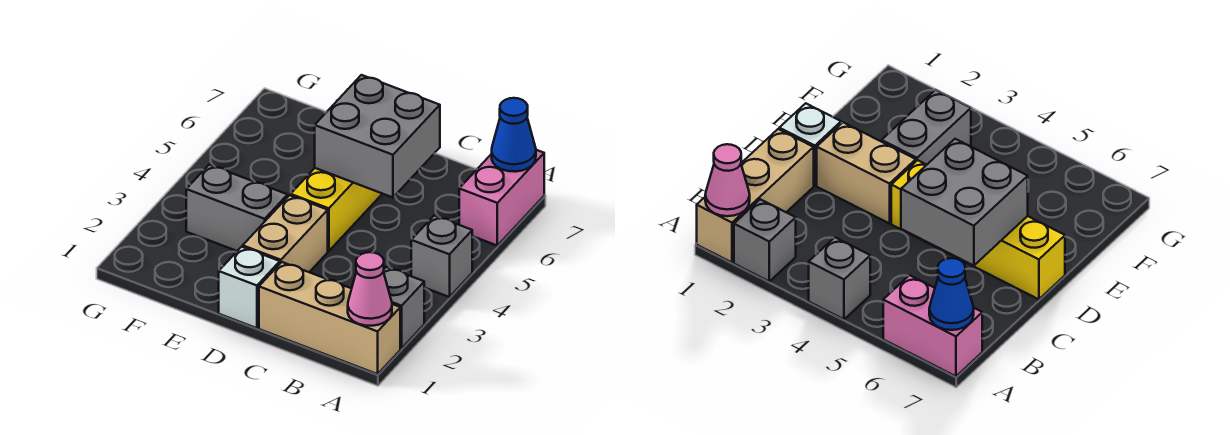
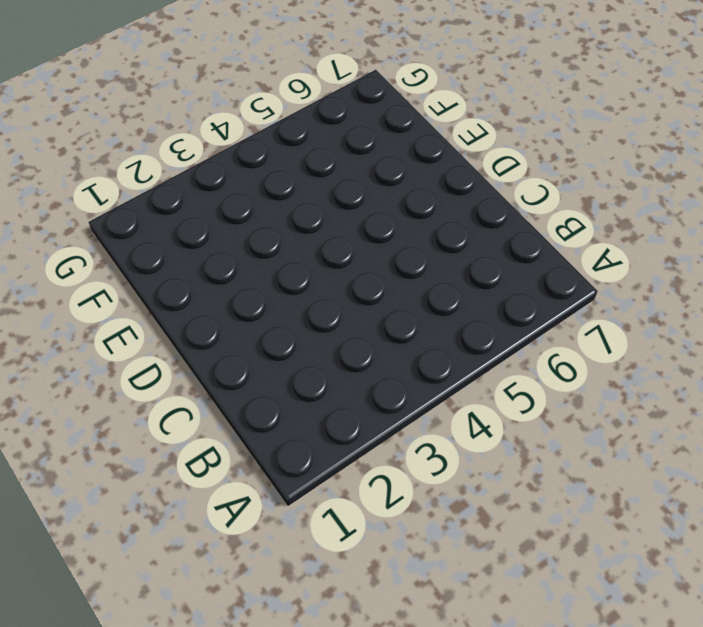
none -> tan brick A1:C1 level 1
none -> grey brick A2 level 1

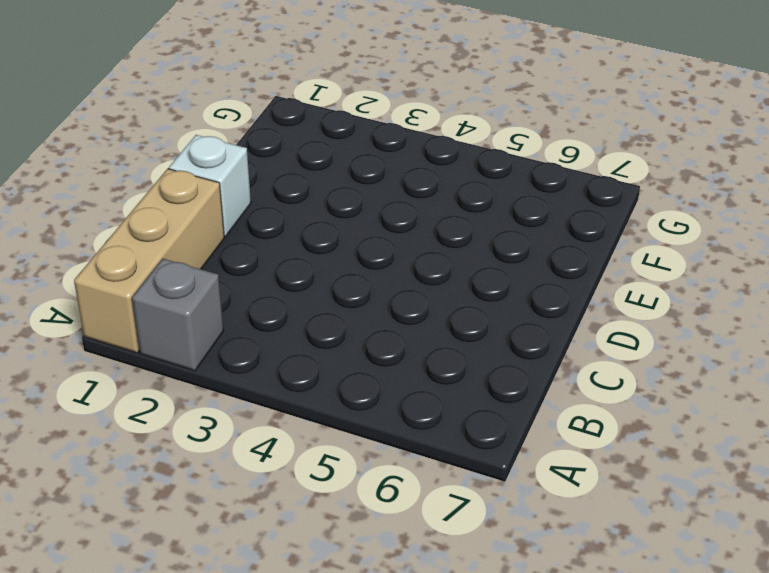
none -> grey brick A4 level 1
none -> pink brick A6:A7 level 1

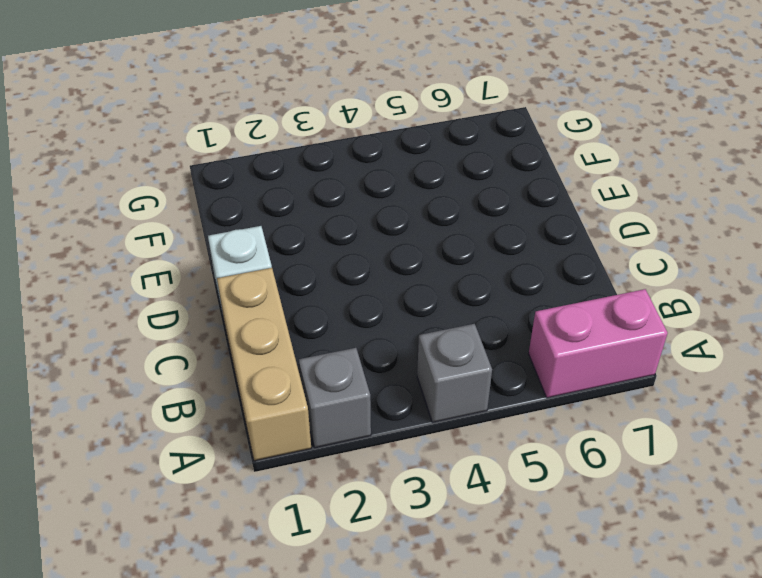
none -> tan brick D2:D3 level 1
none -> yellow brick D4:D7 level 1

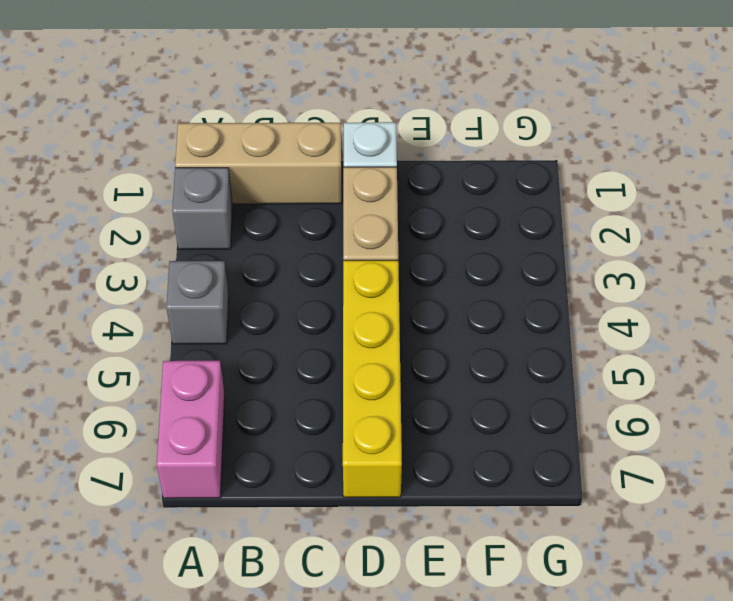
none -> grey brick E3:F3 level 1
none -> pink cone A1 level 2

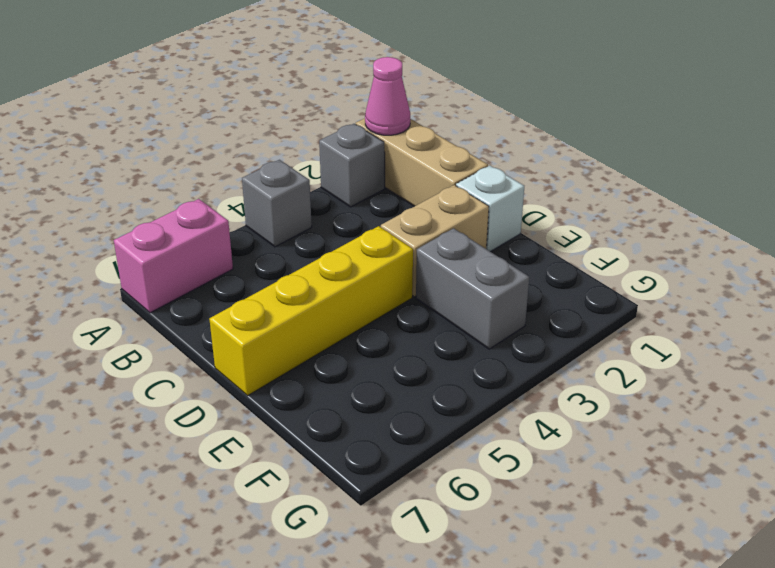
none -> blue cone A7 level 2
none -> grey brick C5:D6 level 2

